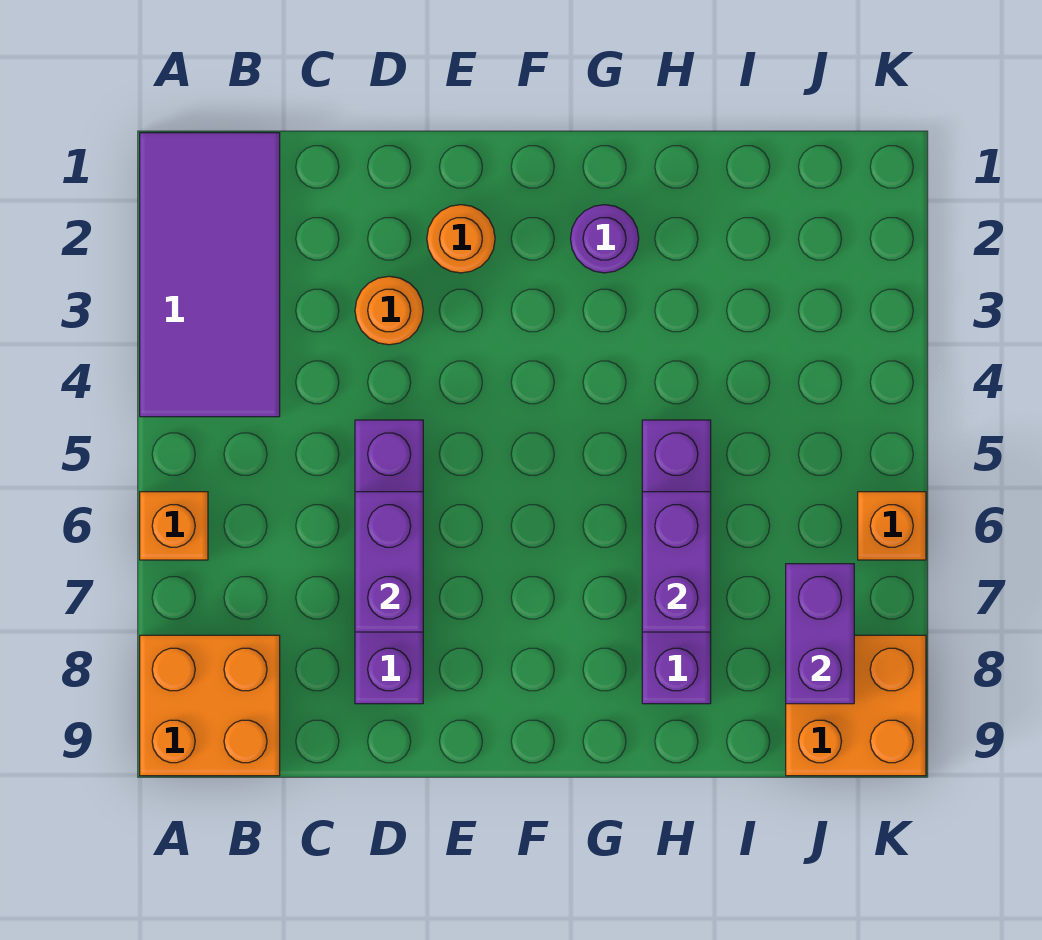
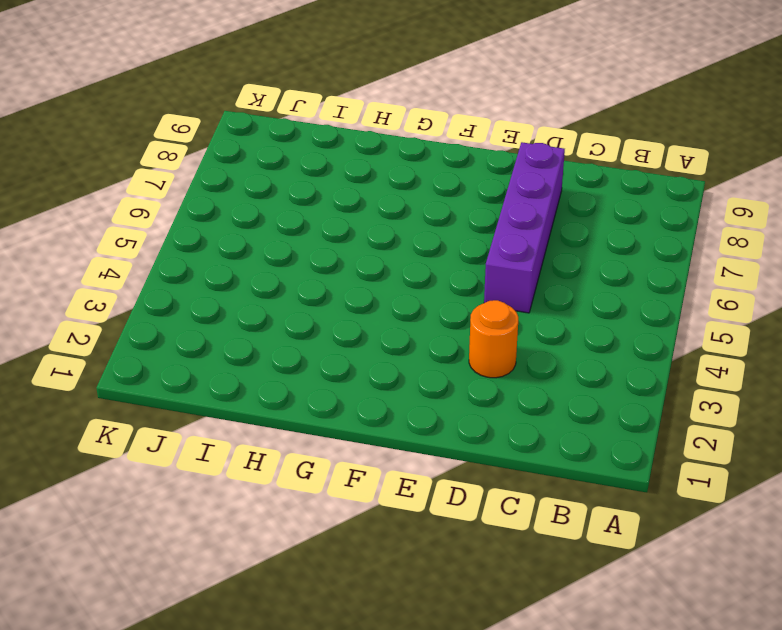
none -> purple tile A1:B4 level 1
none -> orange brick A6 level 1
none -> orange brick A8:B9 level 1

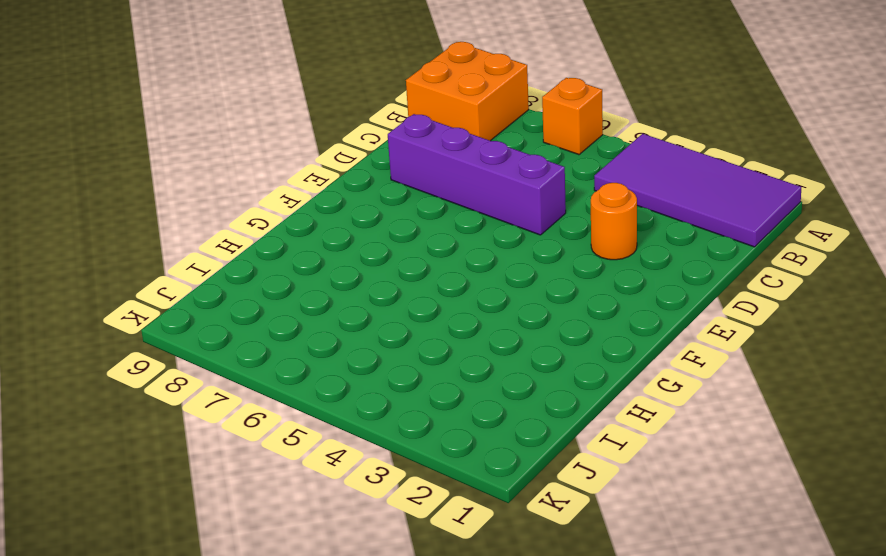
none -> orange round brick E2 level 1
none -> purple round brick G2 level 1
none -> purple brick H5:H8 level 1

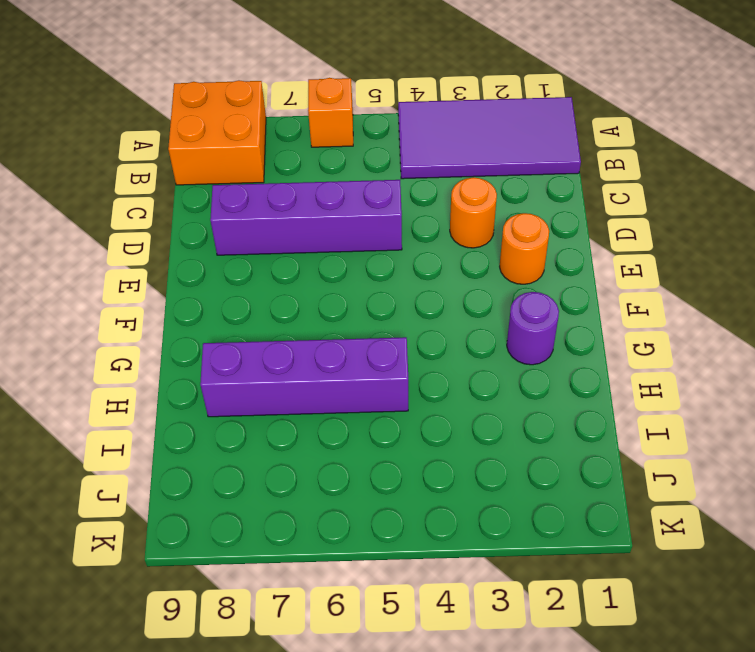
none -> orange brick J8:K9 level 1
none -> orange brick K6 level 1
none -> purple brick D6:D7 level 2

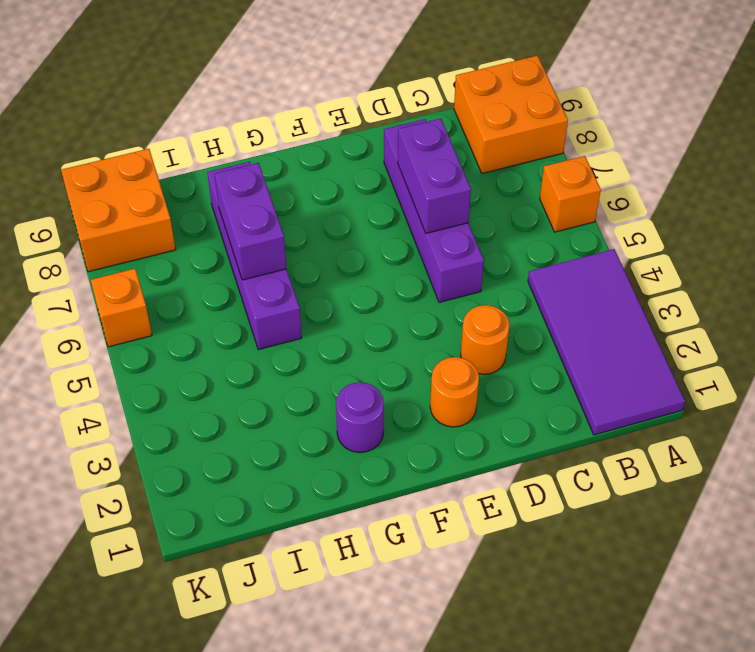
none -> purple brick J7:J8 level 2

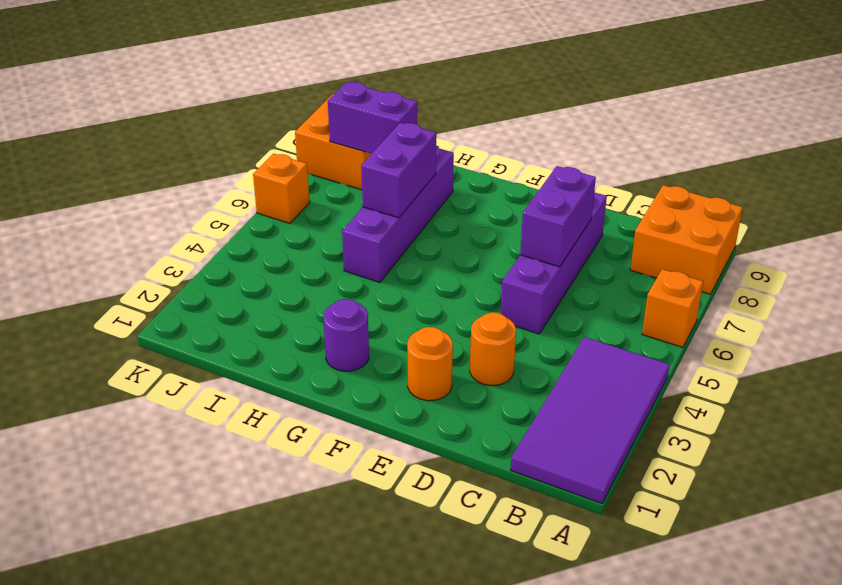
purple brick I8:J8 level 2 -> purple brick J7:J8 level 2

